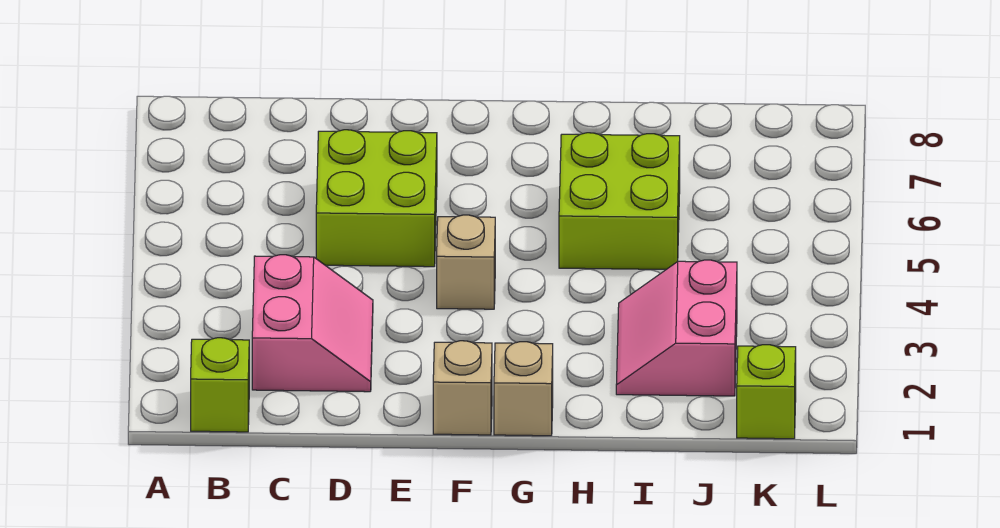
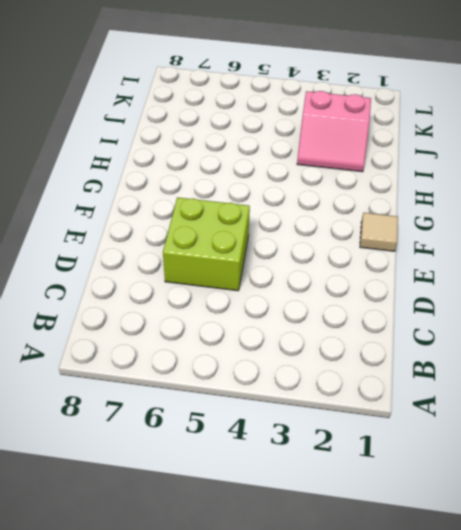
tan tile F1 level 1 -> tan brick F1 level 1
none -> lime brick B1 level 1
none -> pink slope C2:D3 level 1 top C

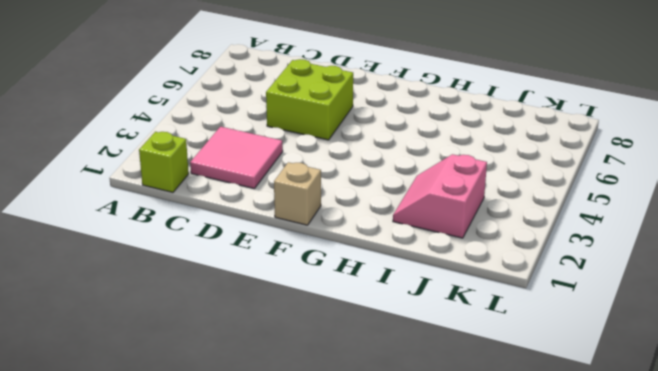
pink tile C2:D3 level 1 -> pink slope C2:D3 level 1 top C
none -> tan brick F4 level 1
none -> tan brick G1 level 1

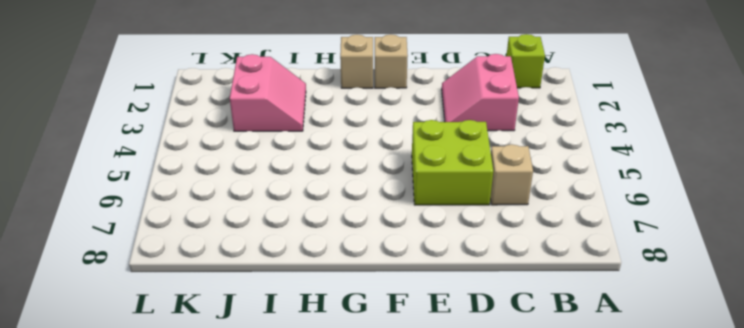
tan brick C6 level 1 -> tan brick F4 level 1
none -> lime brick H5:I6 level 1
none -> lime brick K1 level 1

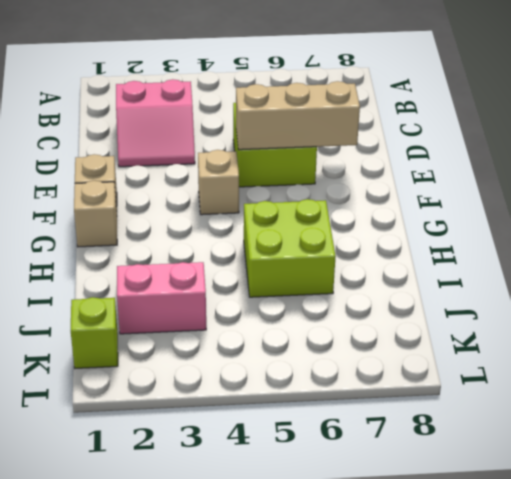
tan brick E5:E7 level 2 -> none
none -> lime brick B1 level 1

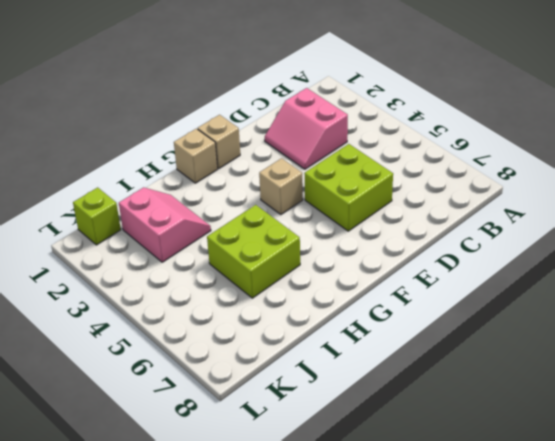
none -> lime brick B1 level 1

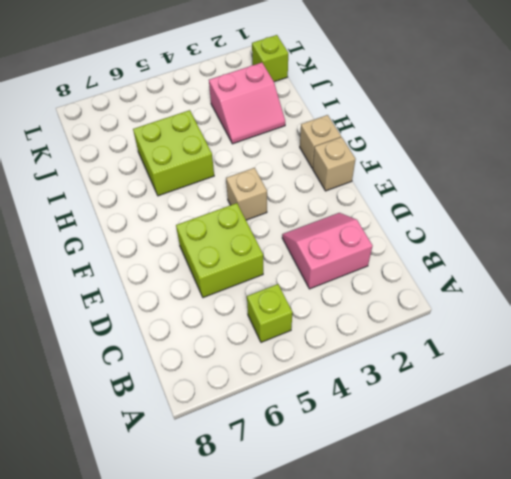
lime brick B5 level 1 -> lime brick B1 level 1

